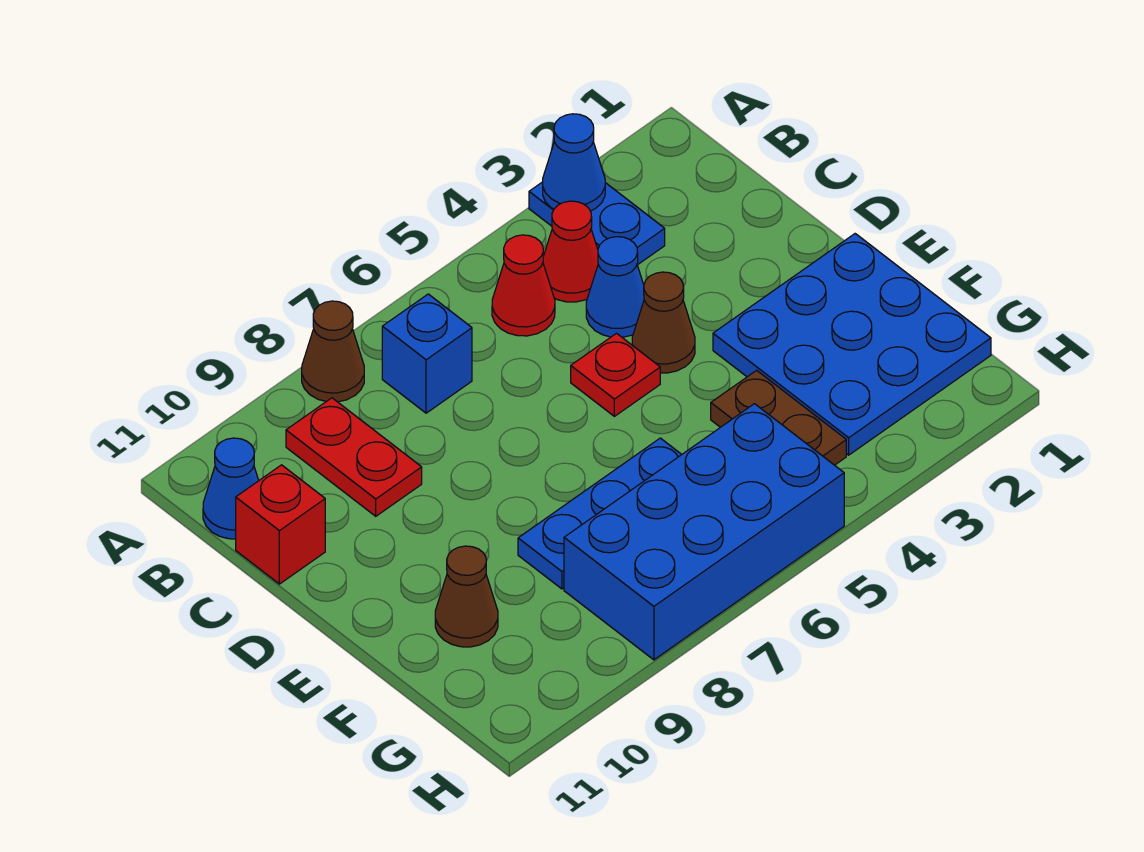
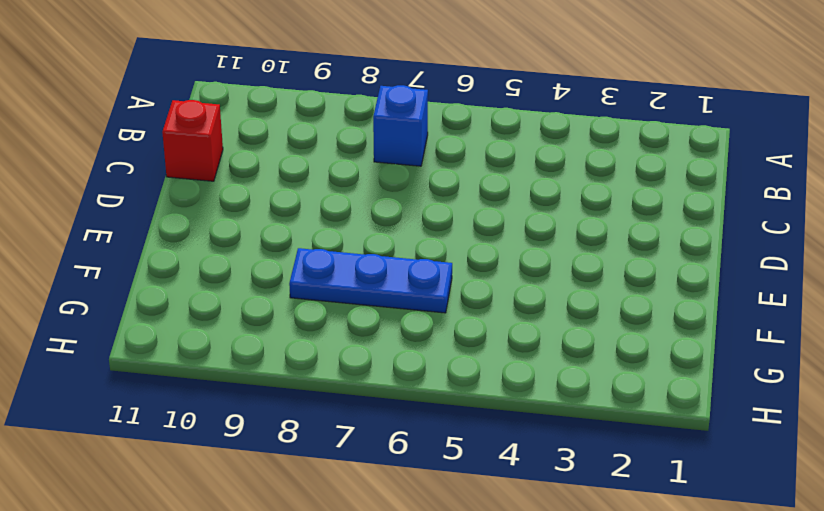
none -> blue plate A3:B3 level 1
none -> brown cone A8 level 1
none -> red cone B4 level 1

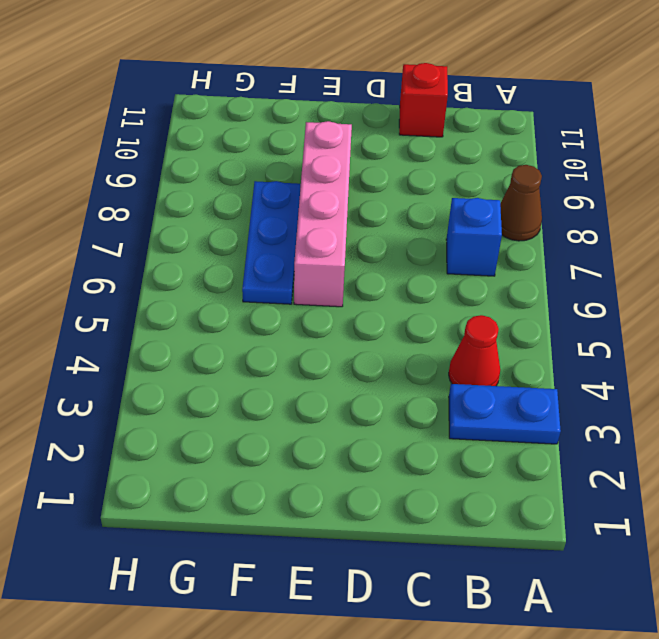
pink brick E6:E9 level 1 -> none
none -> red cone B5 level 1
none -> red plate B9:C9 level 1
none -> blue cone B11 level 1

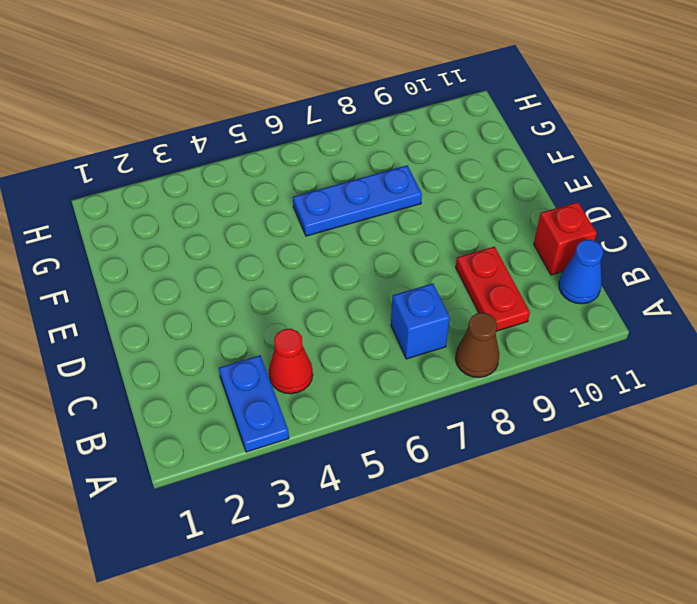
none -> red cone B5 level 1
none -> blue cone C4 level 1
none -> brown cone D4 level 1

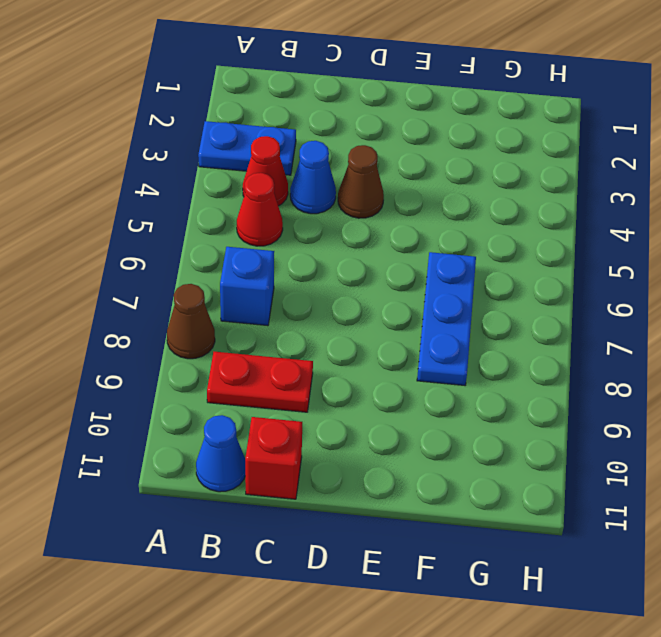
none -> red plate D5 level 1
none -> blue plate E1:G3 level 1
none -> brown plate F4:G4 level 1

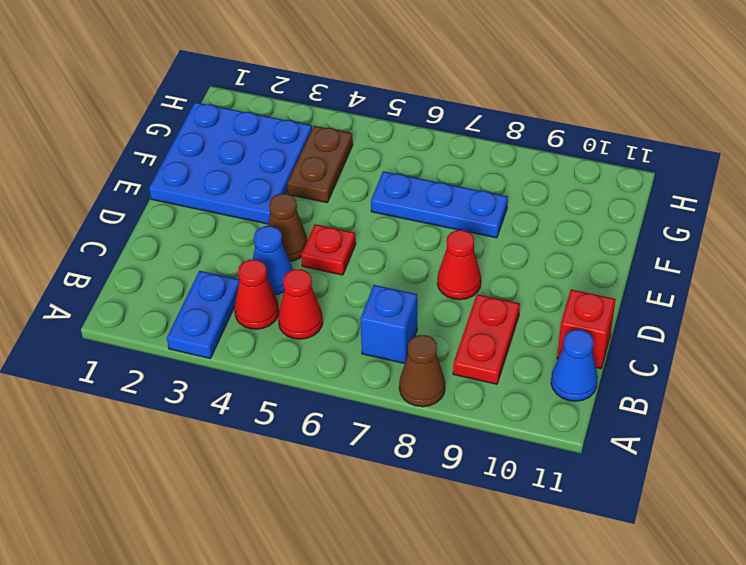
red cone D8 level 1 -> none
none -> brown cone F10 level 1
none -> blue brick G5:H8 level 1
none -> blue cone A3 level 2

